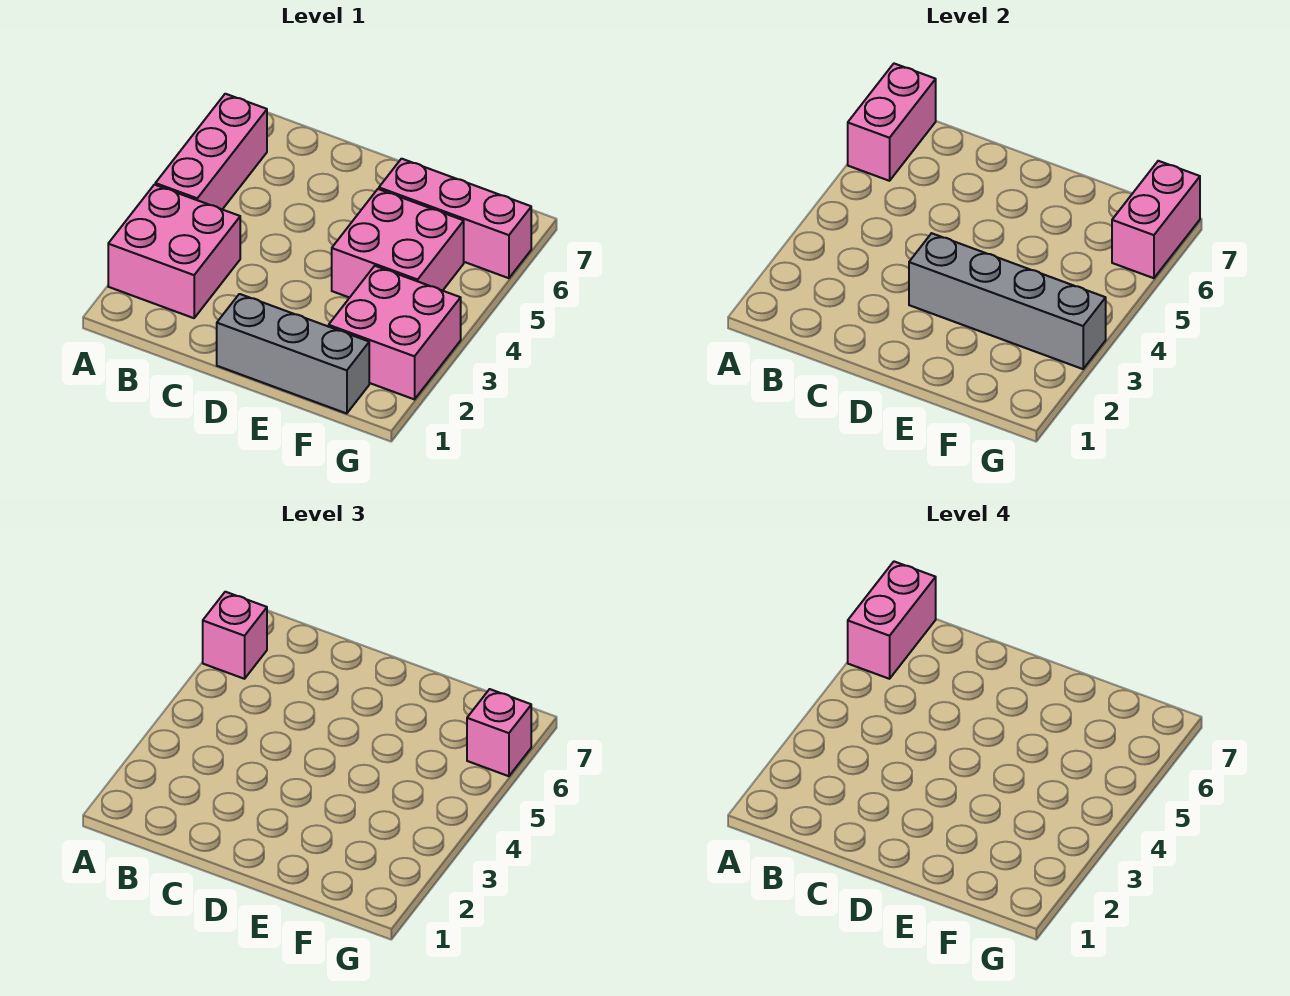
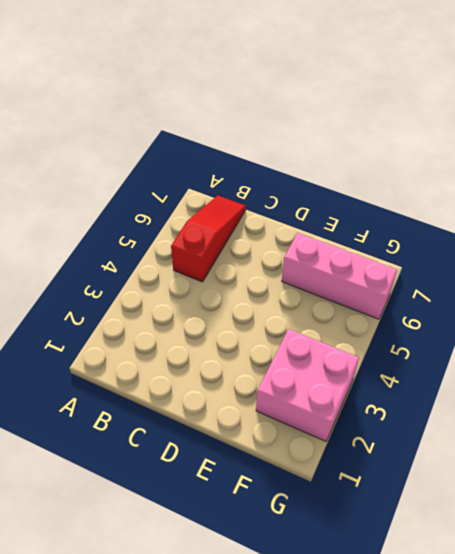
red slope B5:B7 level 1 top 5 -> none
none -> pink brick A2:B3 level 1
none -> pink brick A4:A6 level 1
none -> grey brick D1:F1 level 1

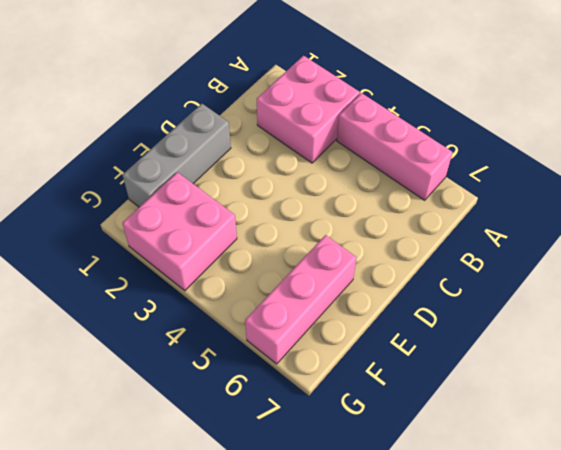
none -> pink brick E4:F5 level 1
none -> pink brick A6:A7 level 2
none -> grey brick D3:G3 level 2

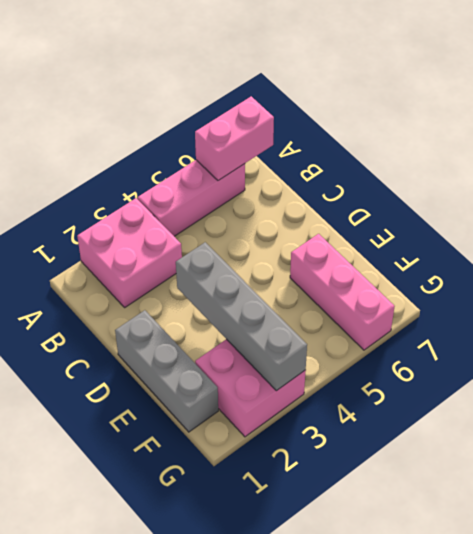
none -> pink brick E4:F5 level 1
none -> pink brick G6:G7 level 2
none -> pink brick A6 level 3

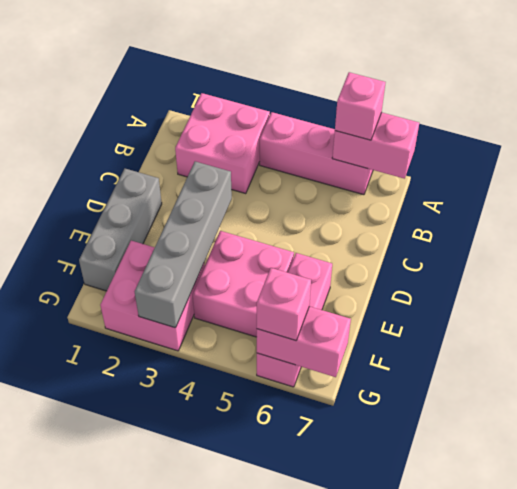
none -> pink brick A6:A7 level 4

